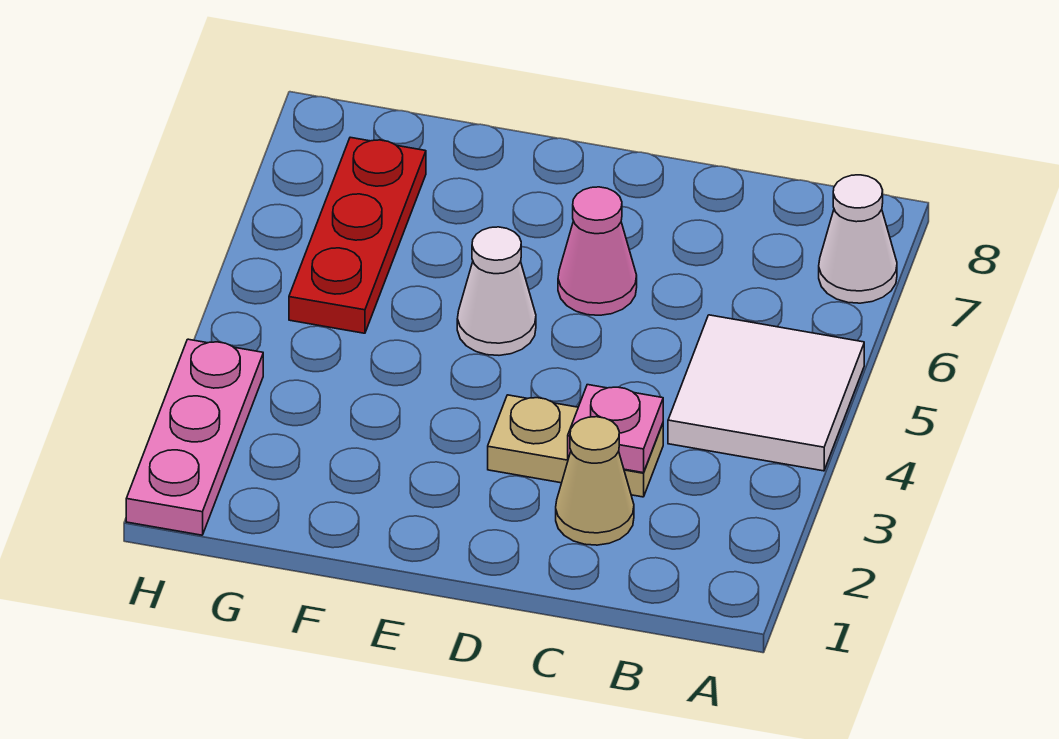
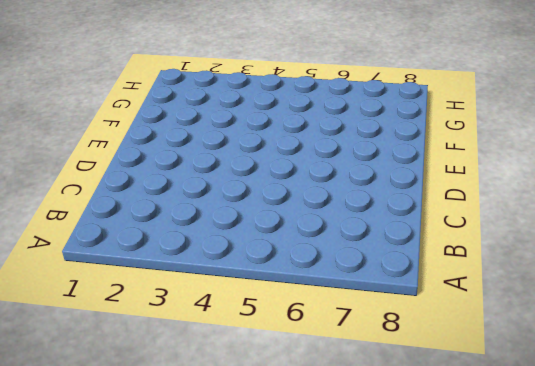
none -> white tile A4:B5 level 1
none -> white cone A7 level 1

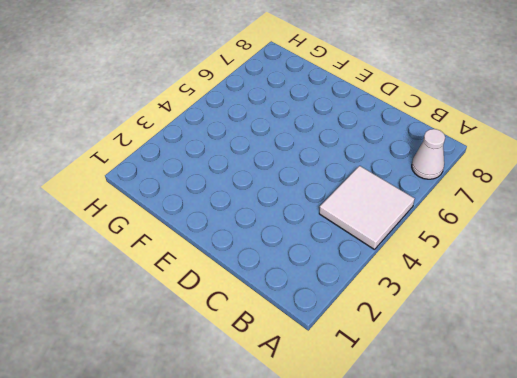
none -> tan cone C2 level 1
none -> tan plate C3:D3 level 1

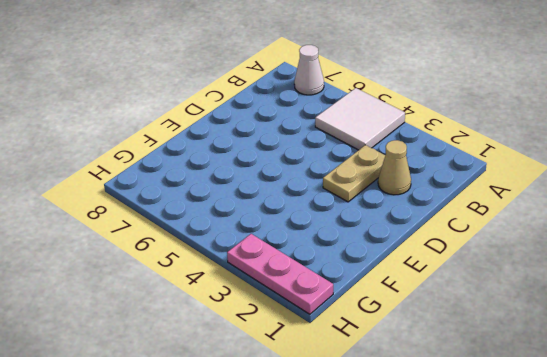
none -> pink cone D6 level 1
none -> white cone E5 level 1

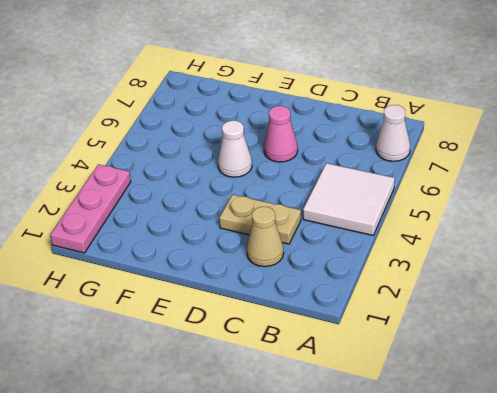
none -> red plate G5:G7 level 1
none -> pink plate C3 level 2

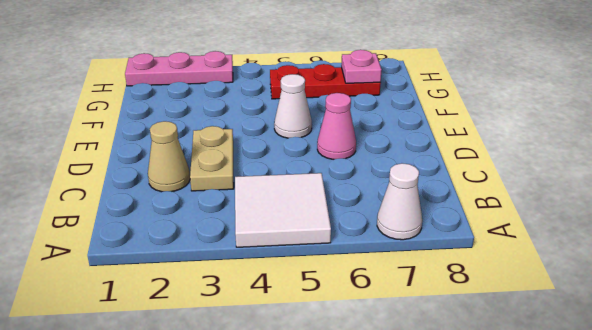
pink plate G7 level 2 -> pink plate C3 level 2

